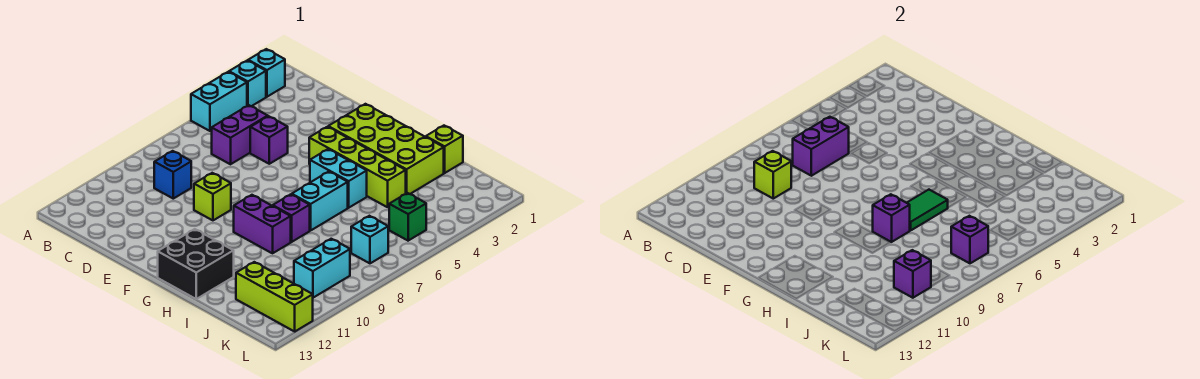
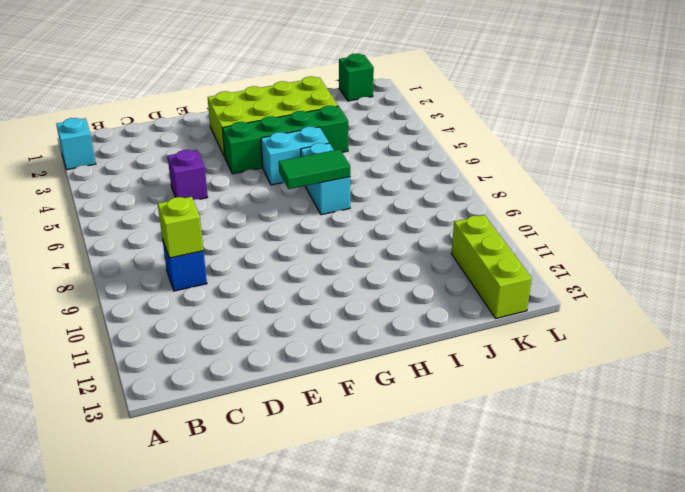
green brick F4:I4 level 1 -> lime brick F4:I4 level 1
green tile G7:H7 level 2 -> green tile H6:H7 level 2
green brick K1 level 1 -> green brick K5 level 1
lime brick K11:K13 level 1 -> lime brick J12:L12 level 1
none -> cyan brick A3 level 1
none -> cyan brick A4:A5 level 1
none -> purple brick C5:C6 level 1

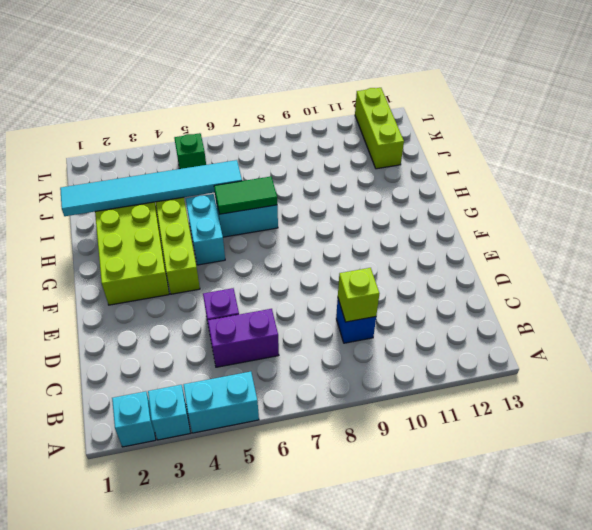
cyan tile I1:I6 level 2 -> none
none -> lime brick E9 level 1
none -> purple brick G9:H9 level 1
none -> black brick G12:H13 level 1

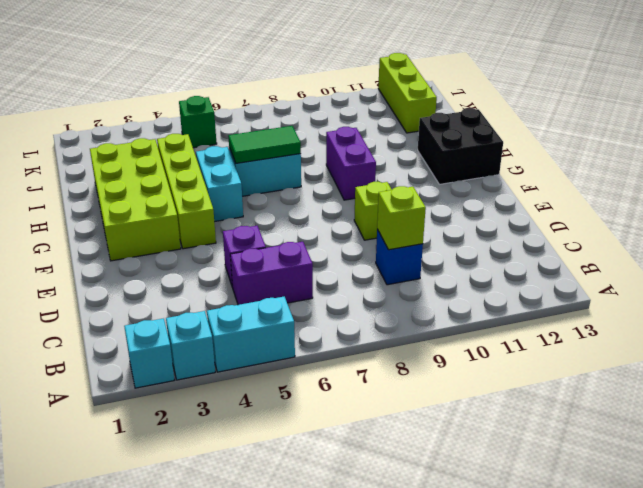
none -> purple brick H8 level 1
none -> lime brick I1 level 1
none -> cyan brick K7 level 1

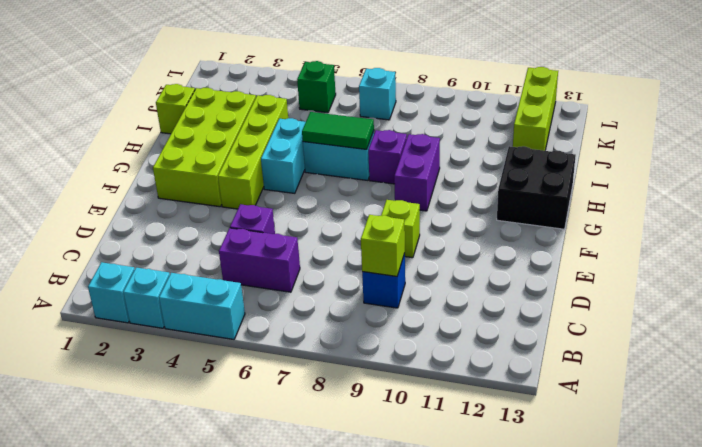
none -> cyan brick K9:K10 level 1
none -> purple brick C6:C7 level 2
none -> purple brick H8 level 2

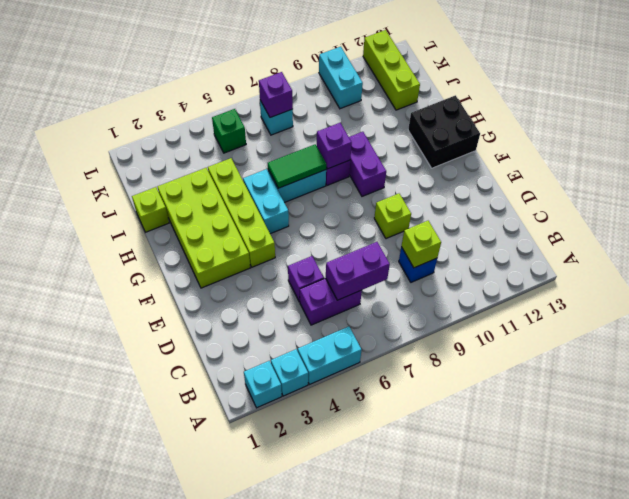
cyan brick K10:L10 level 1 -> cyan brick K9:K10 level 1
none -> purple brick K10 level 2

